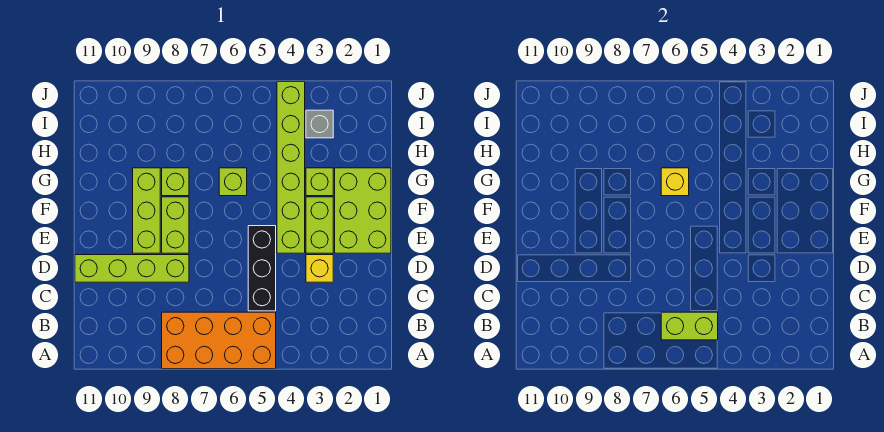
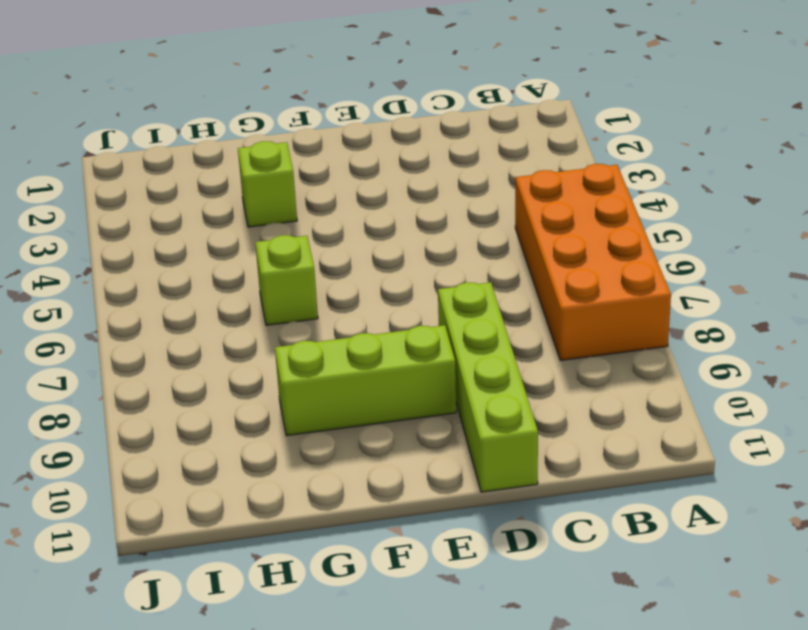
none -> black brick C5:E5 level 1
none -> yellow brick D3 level 1
none -> lime brick E1:G2 level 1

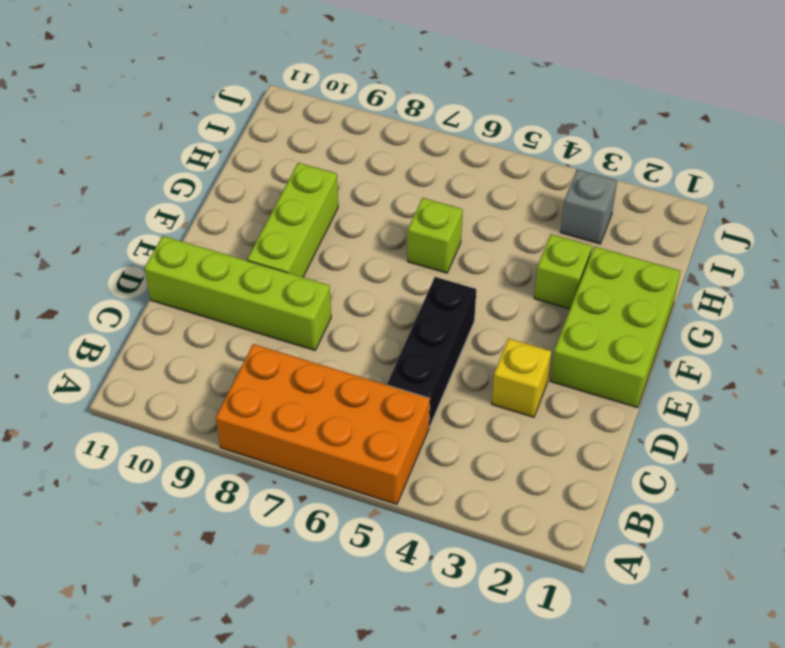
none -> lime brick E3:F3 level 1
none -> lime brick E4:J4 level 1
none -> lime brick E8:F8 level 1

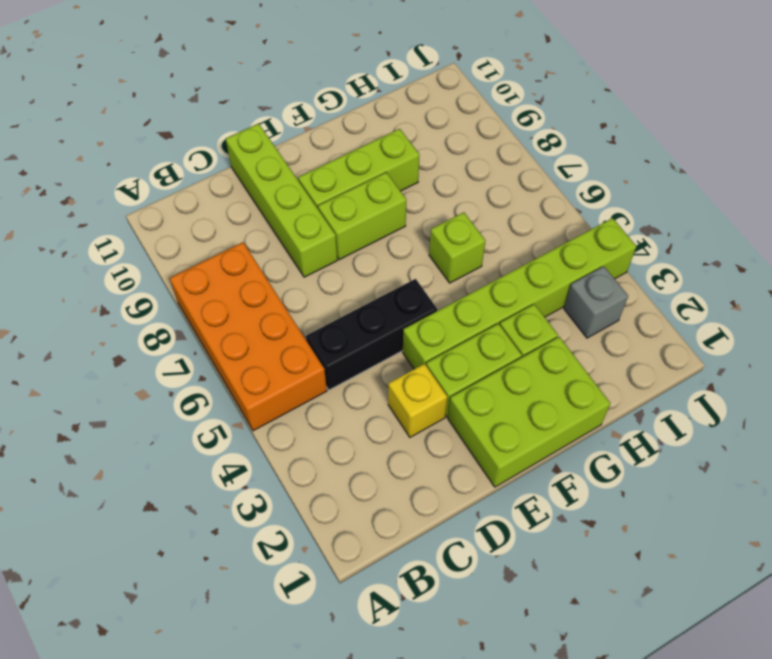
none -> lime brick G8 level 1
none -> lime brick B5:B6 level 2
none -> yellow brick G6 level 2

